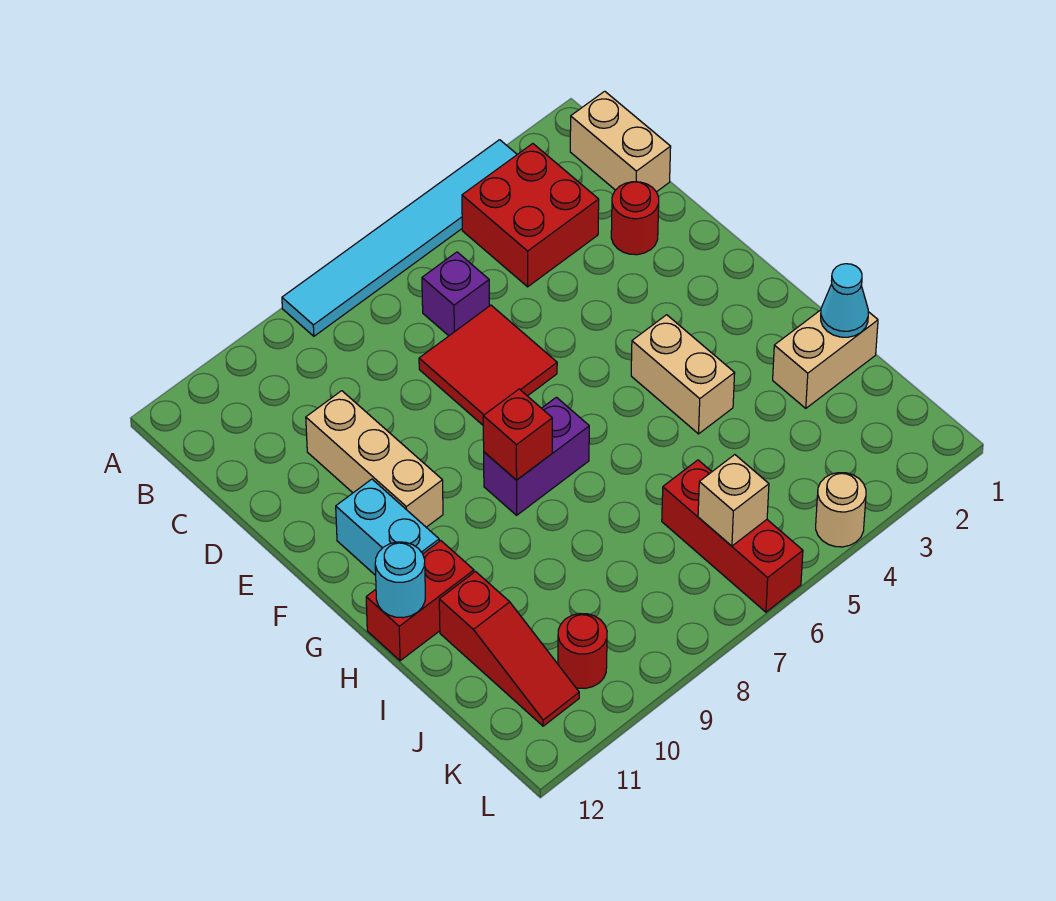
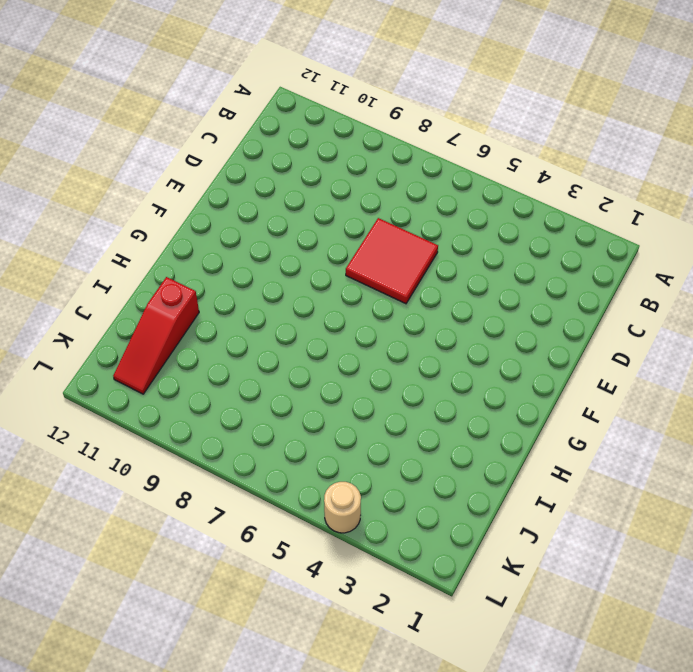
none -> cyan tile A3:A8 level 1
none -> tan brick B1:C1 level 1
none -> red brick B3:C4 level 1

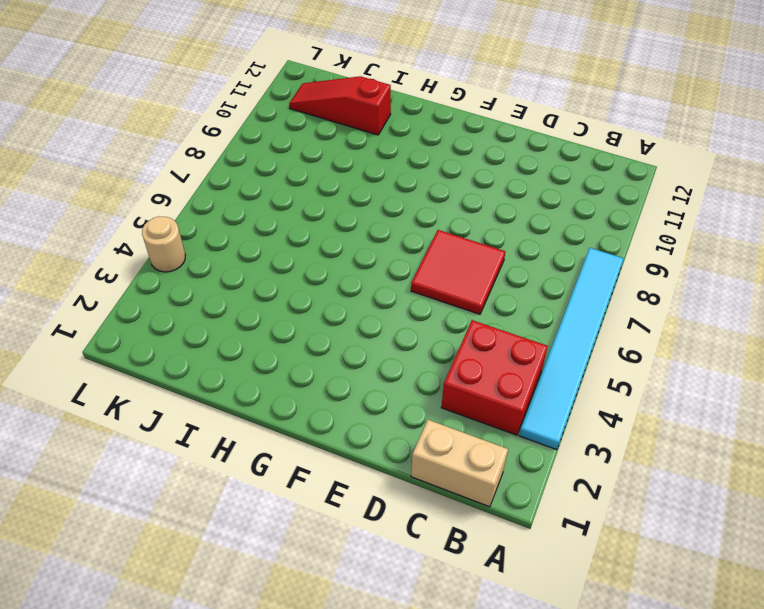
none -> purple brick C6 level 1
none -> red round brick D2 level 1
none -> tan brick D10:F10 level 1

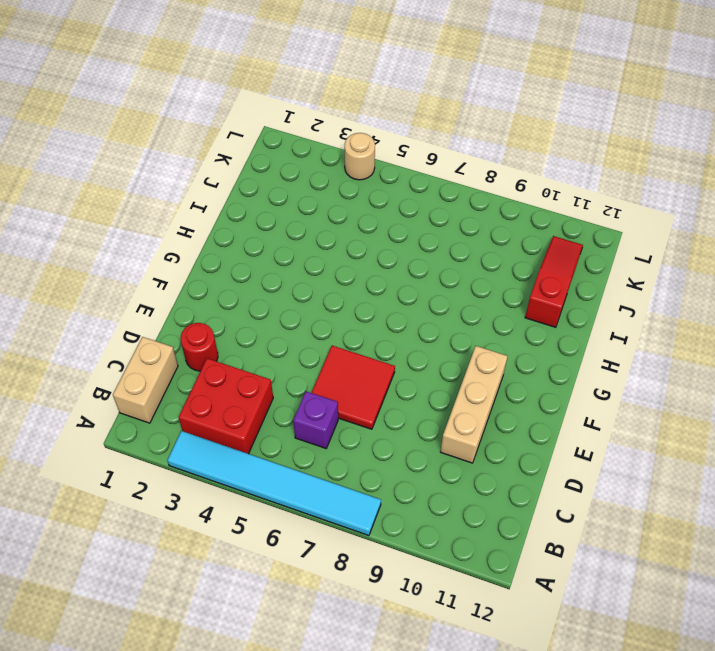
none -> cyan brick F11:G11 level 1
none -> tan brick G4:H4 level 1
none -> purple brick G7:G8 level 1

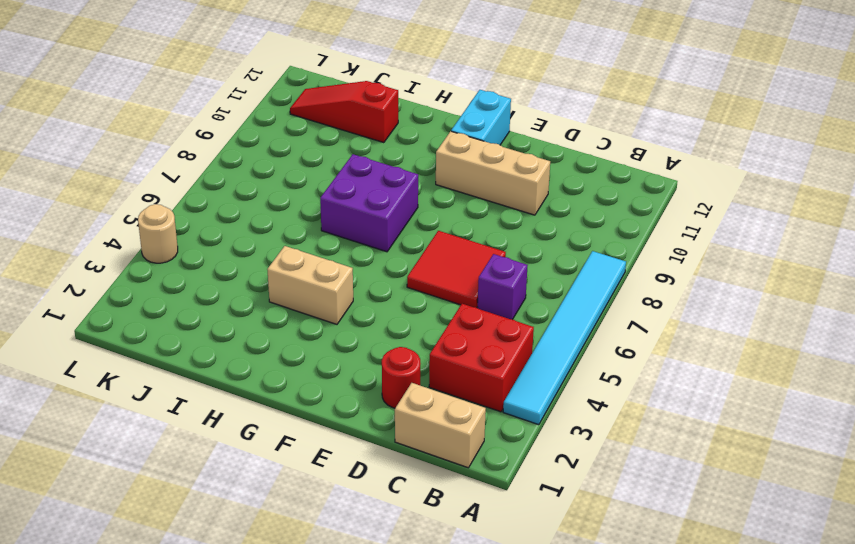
cyan brick F11:F12 level 1 -> cyan brick F11:G11 level 1
purple brick G7:H8 level 1 -> purple brick G7:G8 level 1
none -> red brick H11:H12 level 1
none -> tan brick I1:I2 level 1
none -> red brick J6:L6 level 1

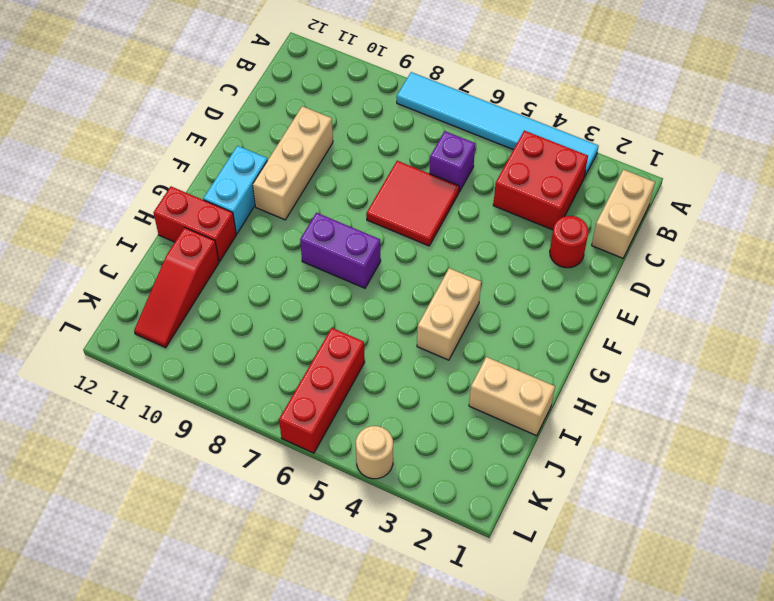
none -> red round brick K10 level 1
none -> red brick G8 level 2
none -> cyan round brick H12 level 2

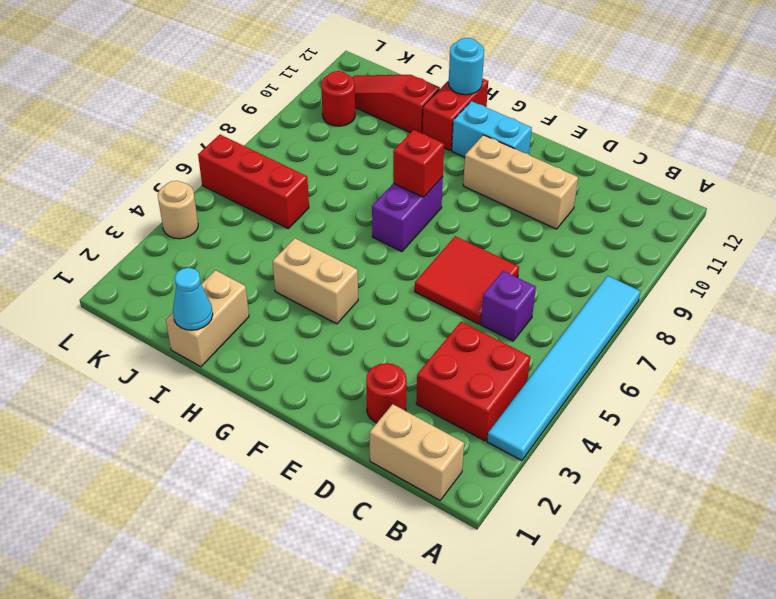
none -> tan brick K6 level 2

